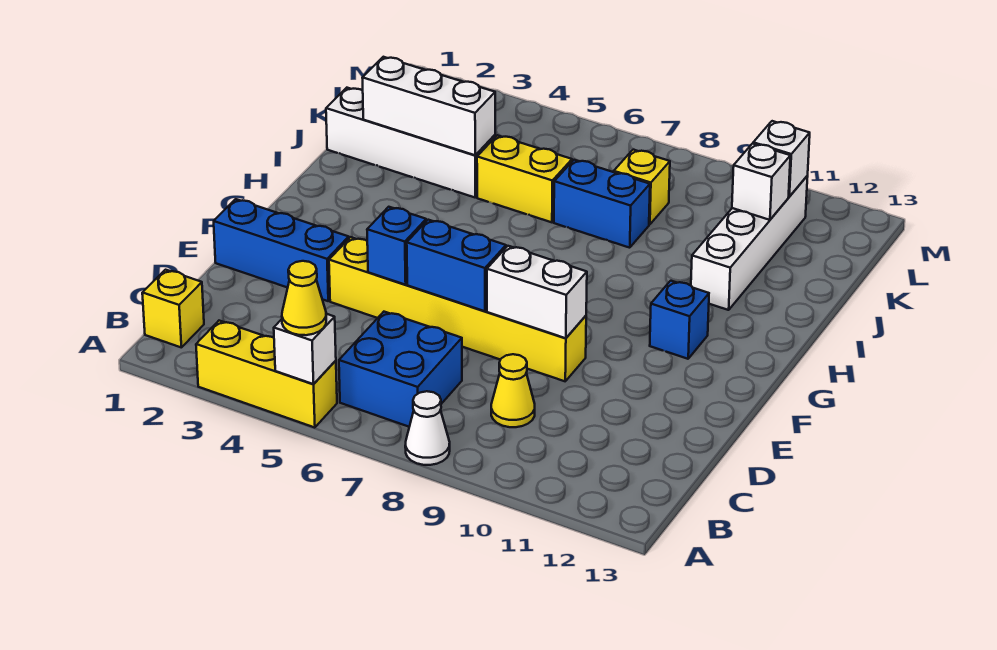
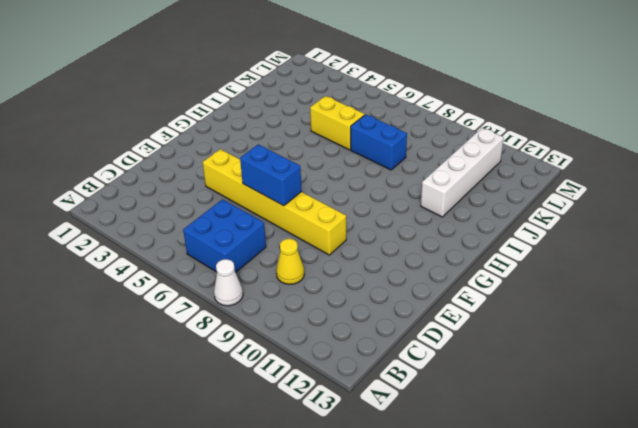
none -> yellow brick A3:A5 level 1
none -> yellow brick B1 level 1
none -> blue brick E1:E3 level 1

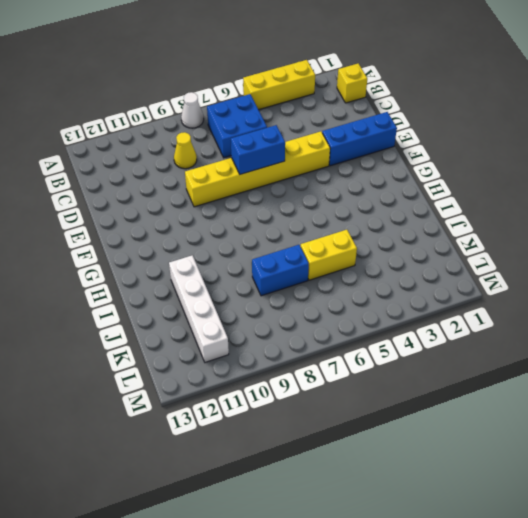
none -> blue brick G11 level 1
none -> white brick J1:J4 level 1
none -> yellow brick K8 level 1

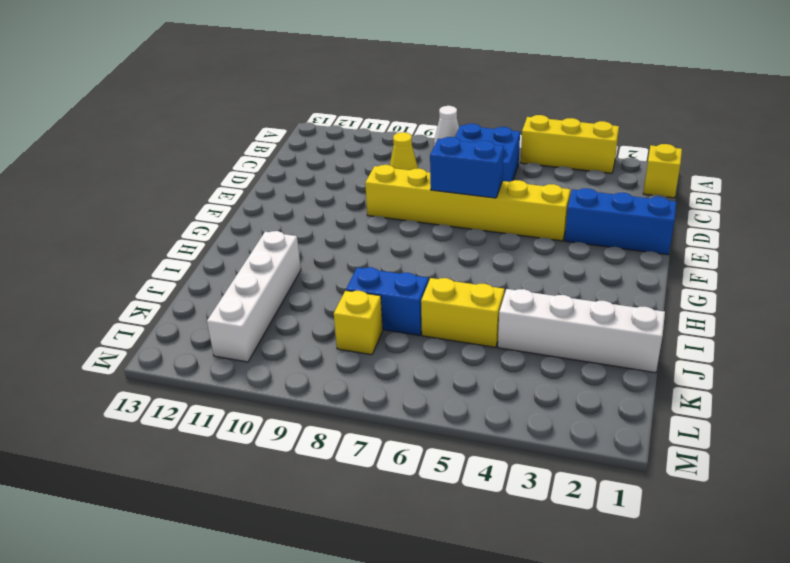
none -> blue brick G11 level 1
none -> white brick A5 level 2
none -> blue brick E5 level 2

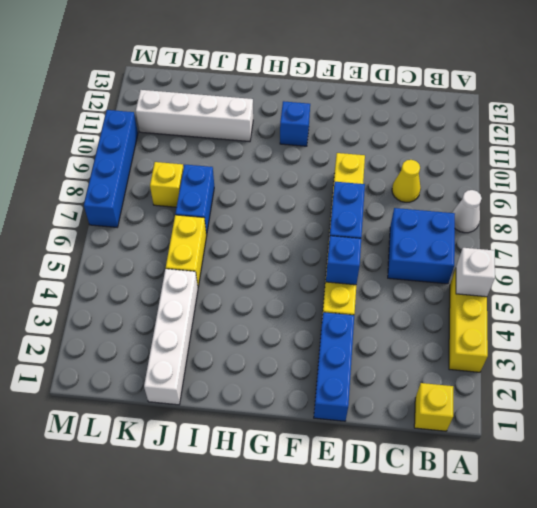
blue brick M7:M10 level 1 -> none
none -> white brick E8:E9 level 2
none -> white brick J2:J4 level 2
none -> white brick K11 level 2

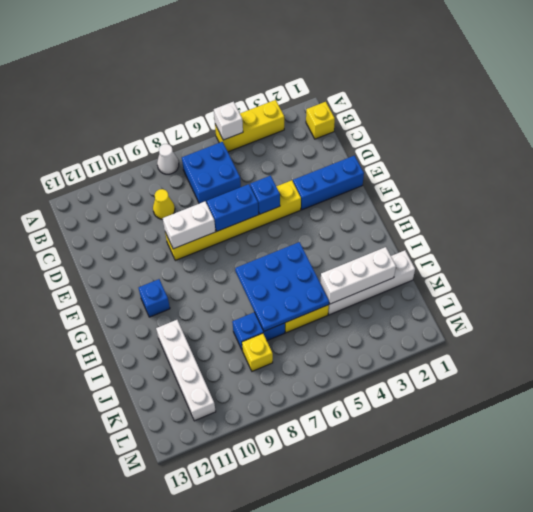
blue plate H5:J7 level 2 -> none
none -> white brick K11 level 2
none -> white brick L11 level 2
none -> yellow cone A5 level 3

